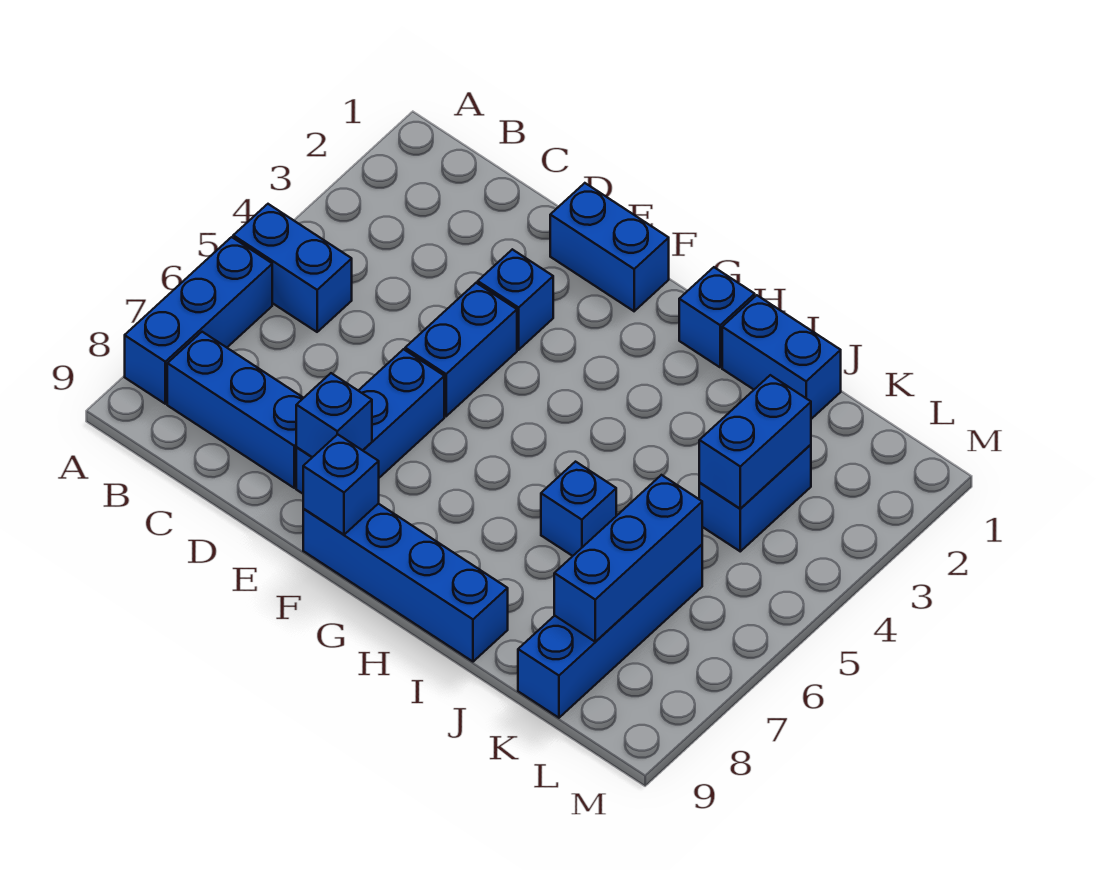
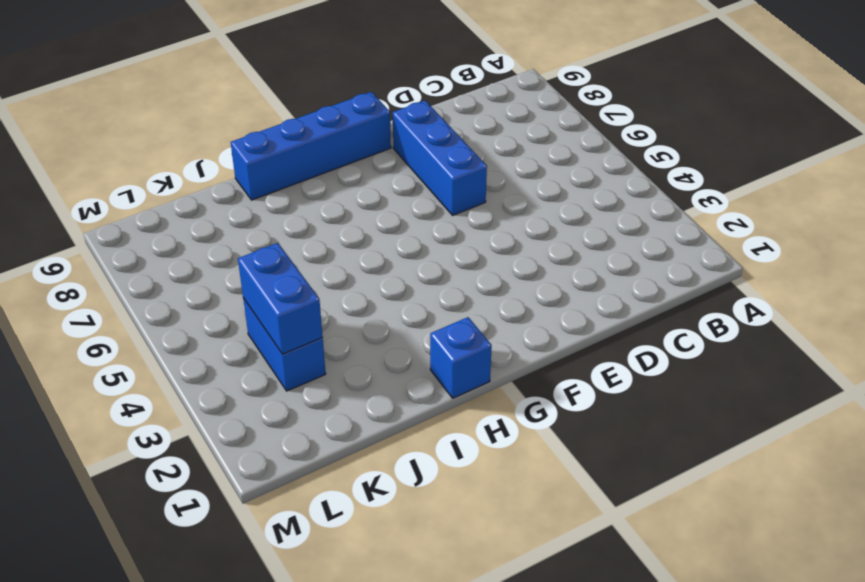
none -> blue brick A5:B5 level 1
none -> blue brick A6:A8 level 1
none -> blue brick B8:D8 level 1

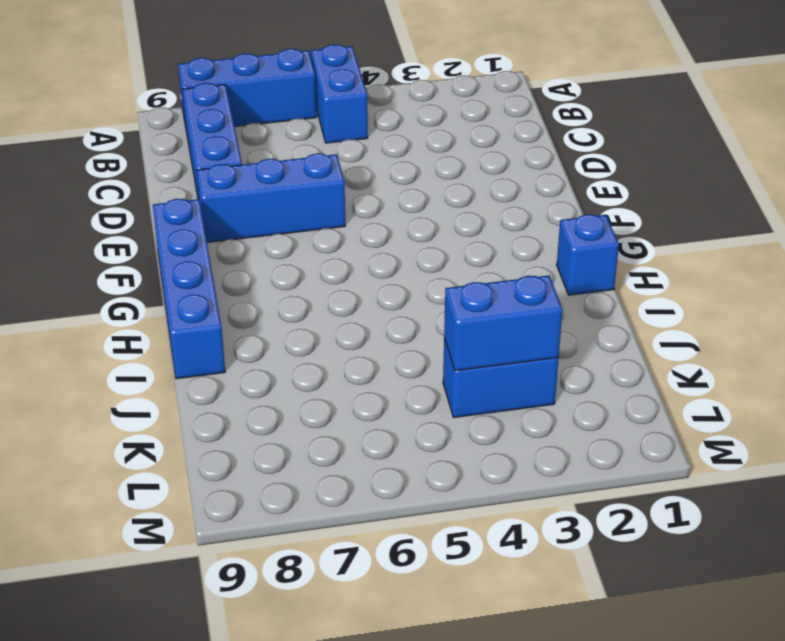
none -> blue brick E1:F1 level 1
none -> blue brick E3 level 1
none -> blue brick E4:E5 level 1

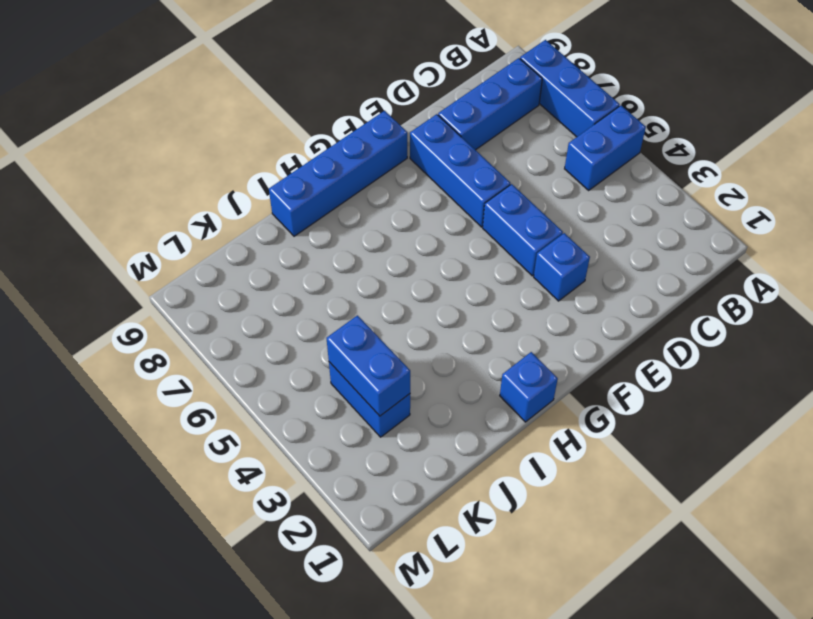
none -> blue brick E1:F1 level 1
none -> blue brick I1:J1 level 1
none -> blue brick I6 level 1

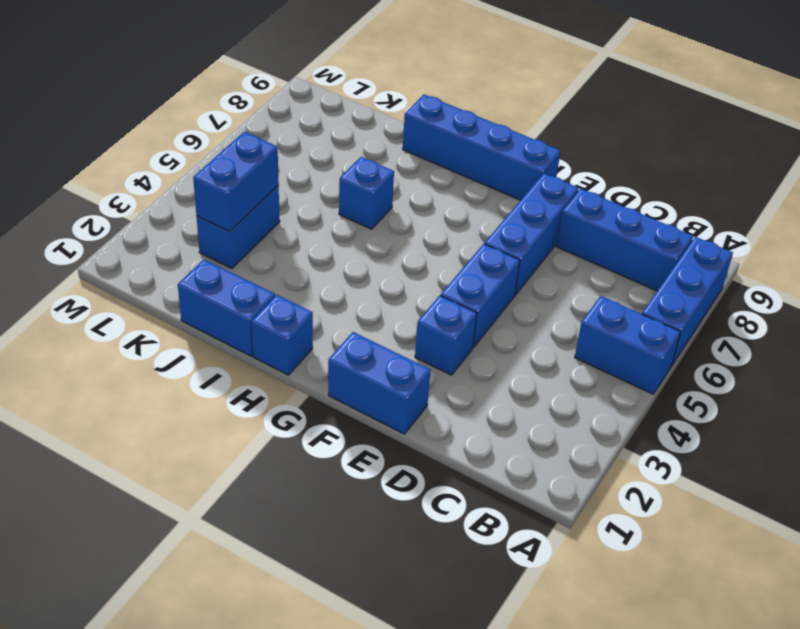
none -> blue brick K6:K9 level 1
none -> blue brick E8 level 2
none -> blue brick F9 level 2

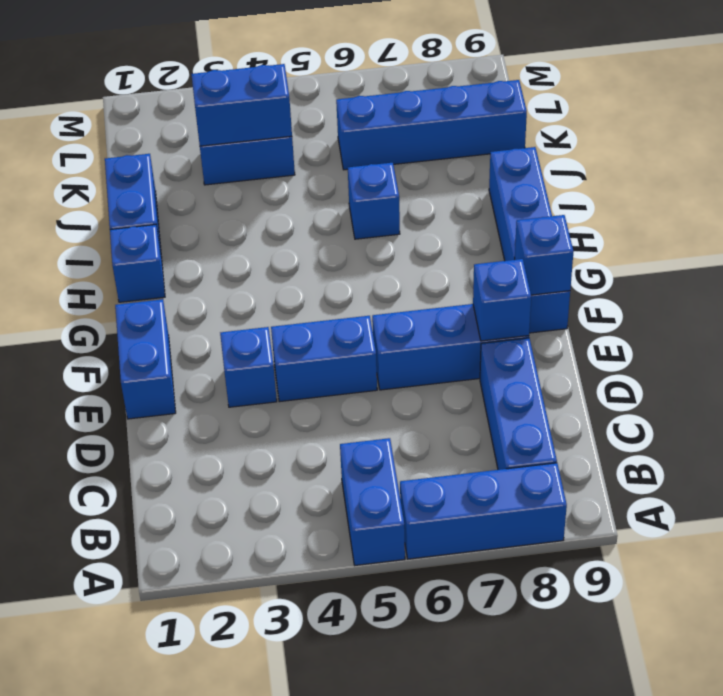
none -> blue brick K6:K8 level 2

